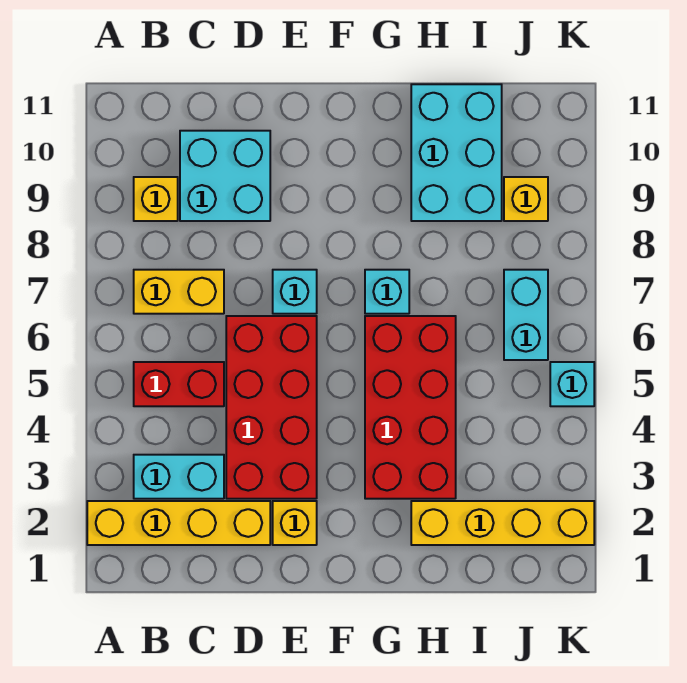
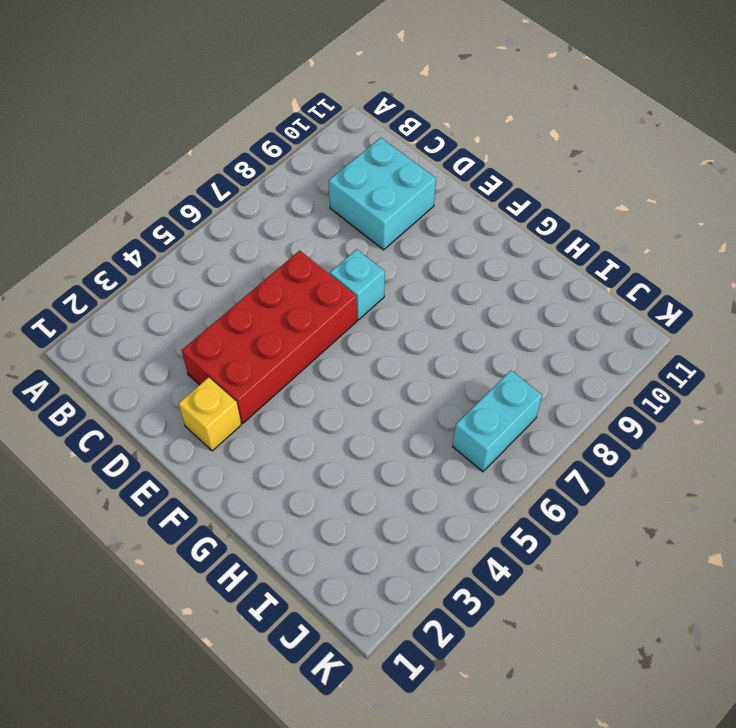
none -> yellow brick A2:D2 level 1
none -> cyan brick B3:C3 level 1
none -> red brick B5:C5 level 1

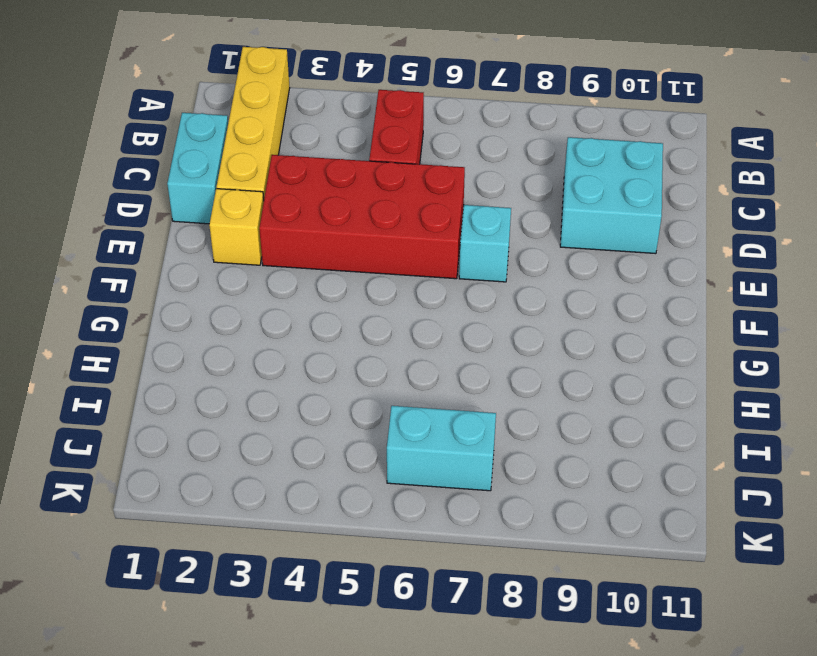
cyan brick C1:D1 level 1 -> cyan brick B3:C3 level 1
none -> yellow brick B7:C7 level 1
none -> yellow brick B9 level 1
none -> red brick G3:H6 level 1

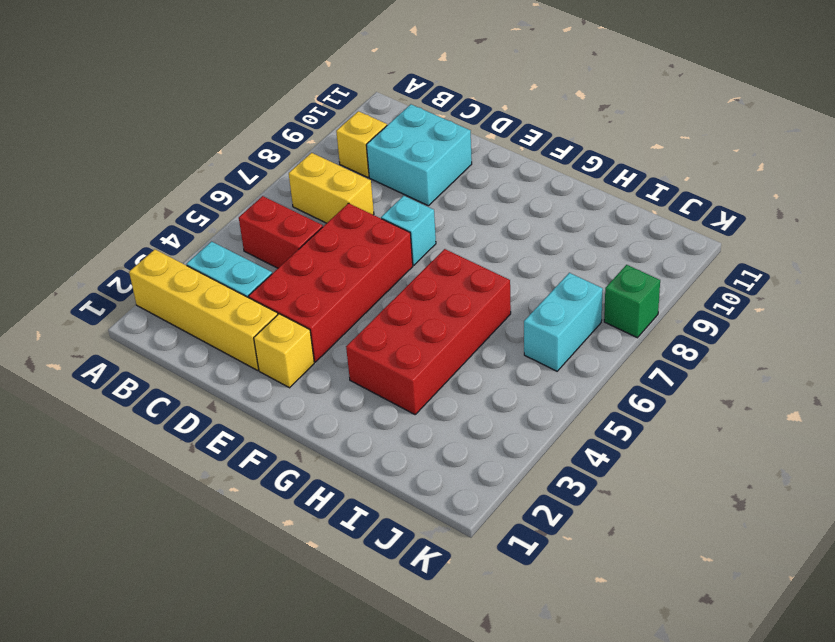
green brick K8 level 1 -> none
none -> cyan brick G7 level 1
none -> yellow brick H2:K2 level 1
none -> cyan brick H9:I11 level 1

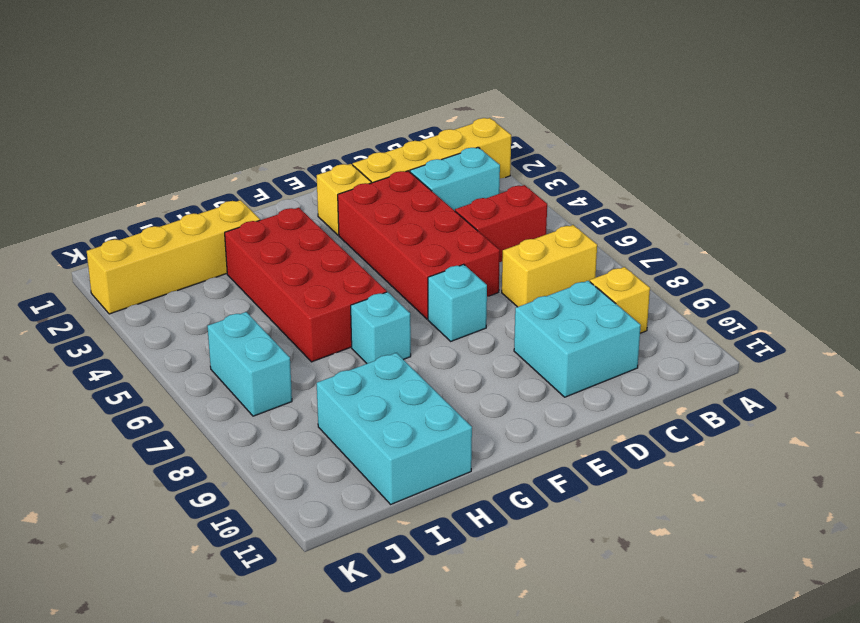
none -> yellow brick J9 level 1
none -> cyan brick K5 level 1

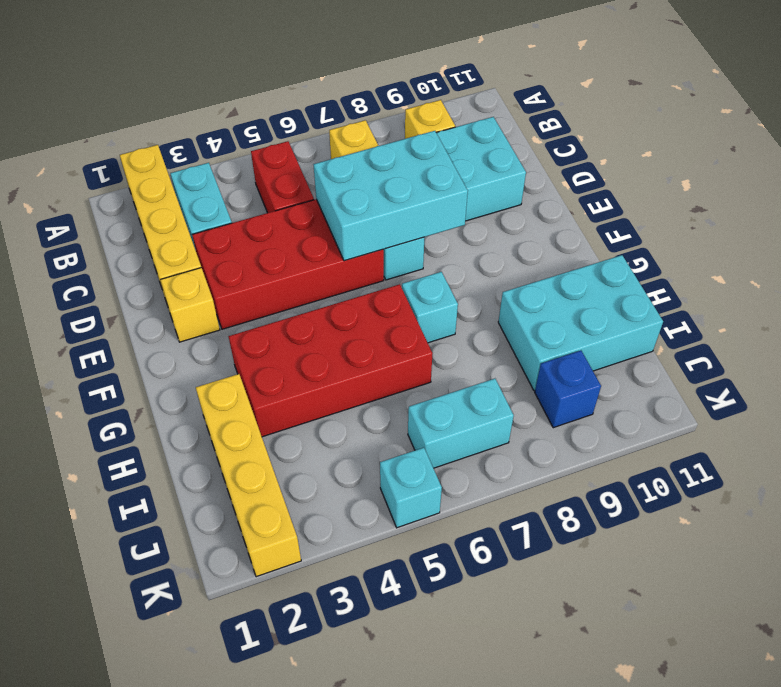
cyan brick D6:E8 level 2 -> none
blue brick J9 level 1 -> yellow brick J9 level 1

